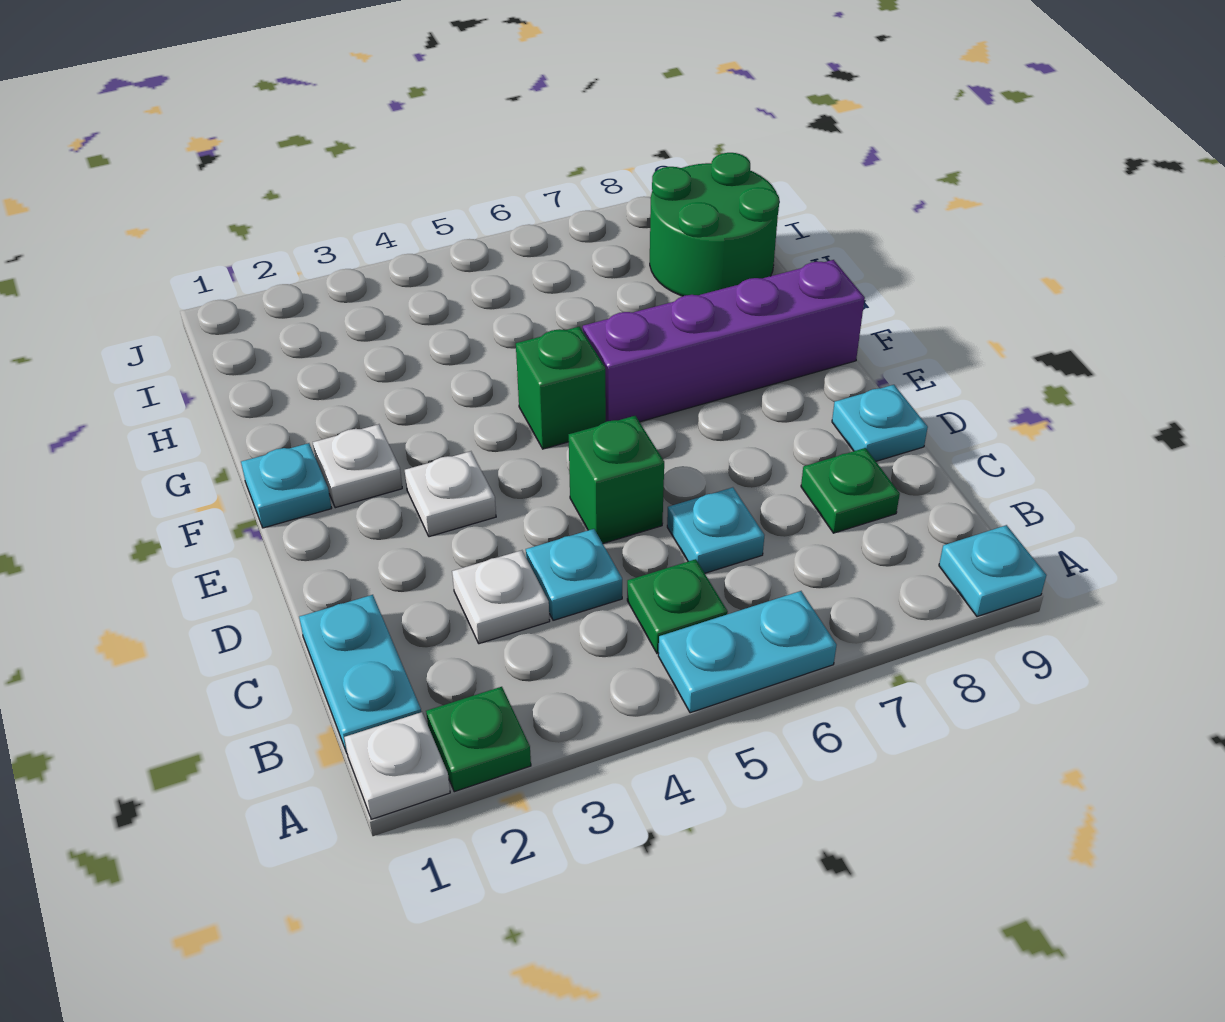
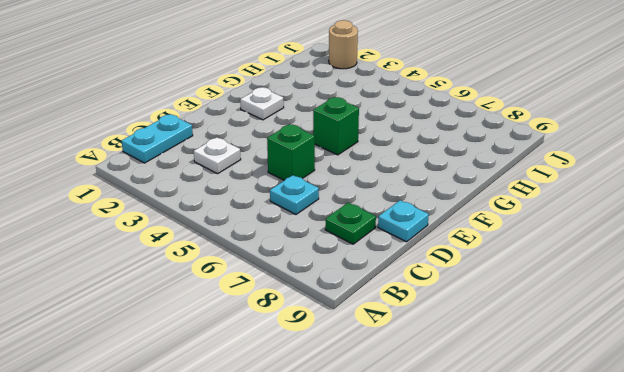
tan round brick J2 level 1 -> none
none -> white plate A1 level 1
none -> green plate A2 level 1
none -> cyan plate A5:A6 level 1

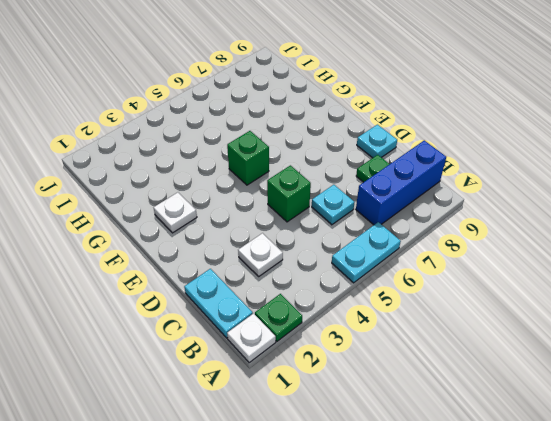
blue brick B7:B9 level 1 -> none
none -> cyan plate A9 level 1
none -> green plate B5 level 1
none -> cyan plate C4 level 1

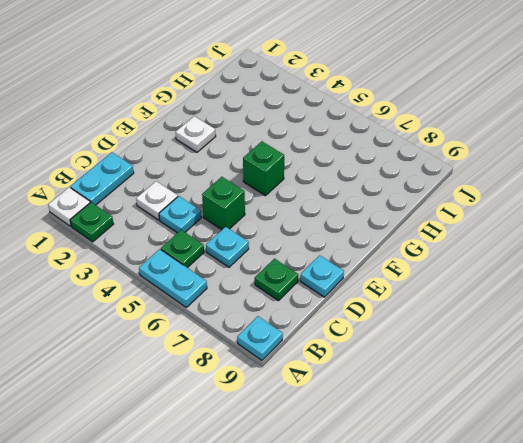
none -> white plate E3 level 1
none -> cyan plate F1 level 1
none -> purple brick F6:F9 level 1

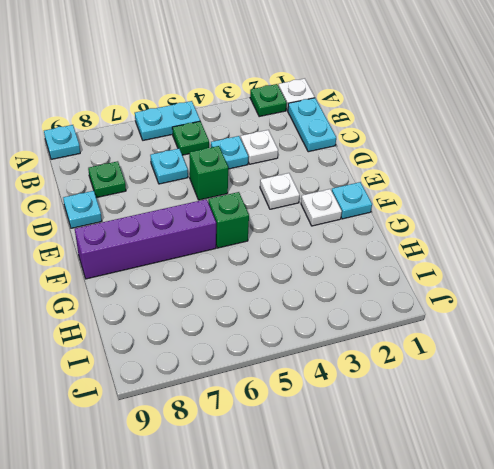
none -> green round brick H8:I9 level 1

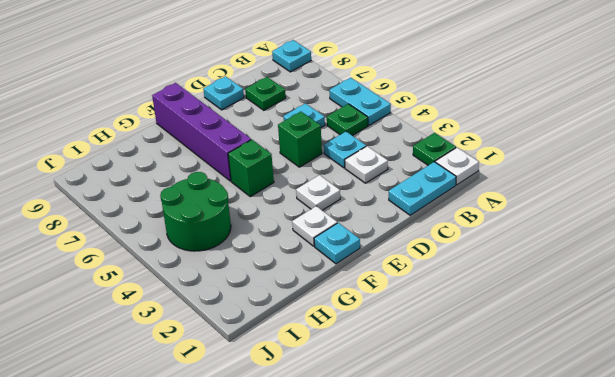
green round brick H4:I5 level 1 -> green round brick H8:I9 level 1

